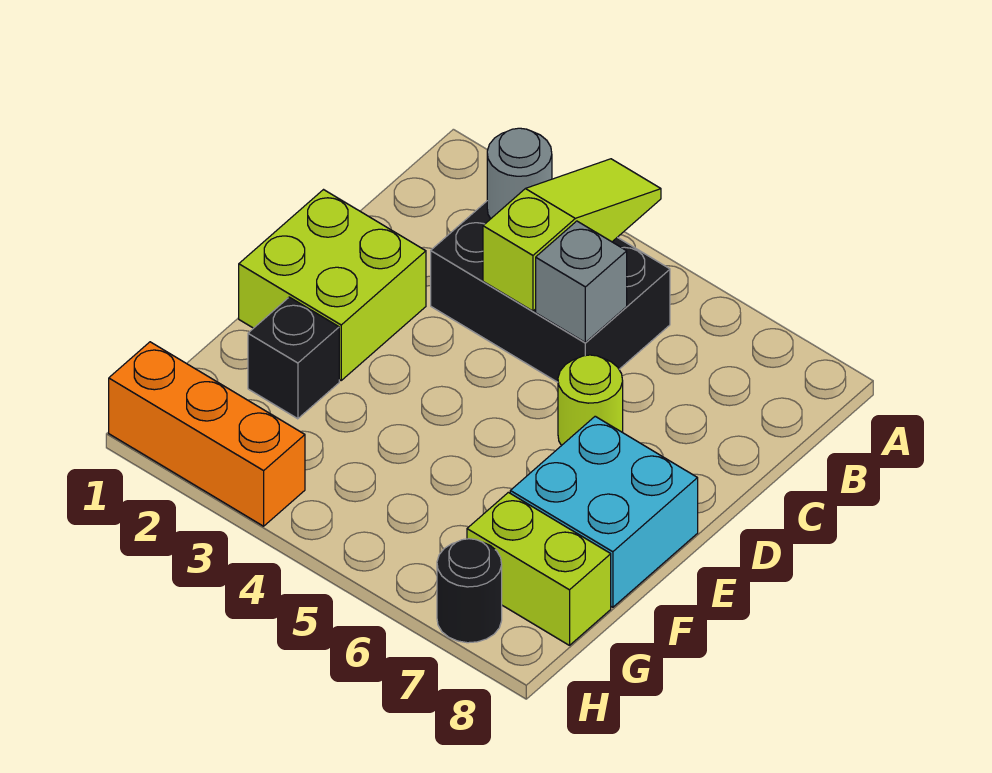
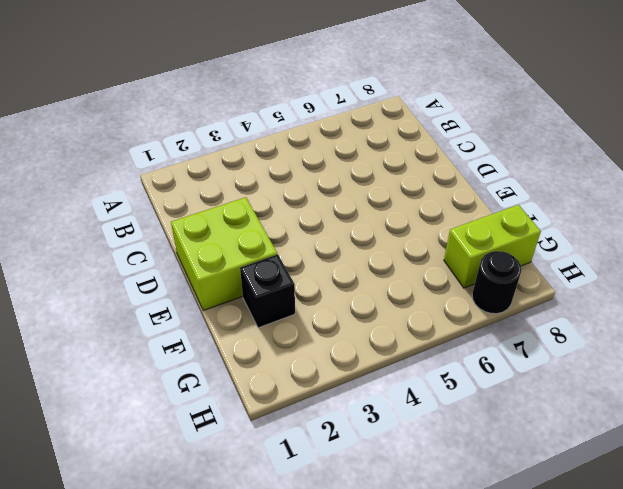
none -> black brick B3:C5 level 1
none -> lime round brick D6 level 1

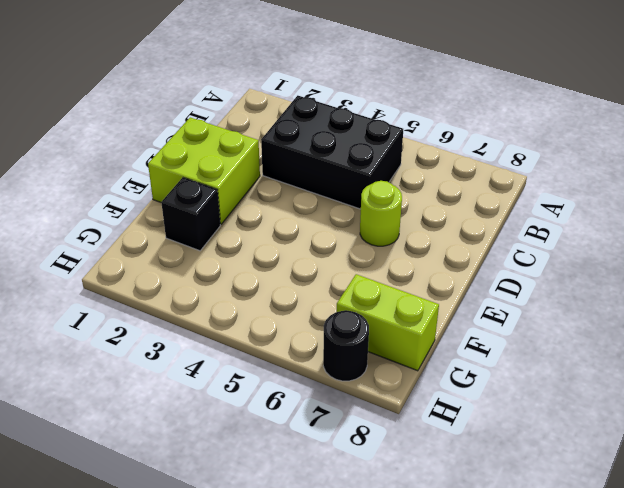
none -> cyan brick E7:F8 level 1
none -> orange brick H1:H3 level 1

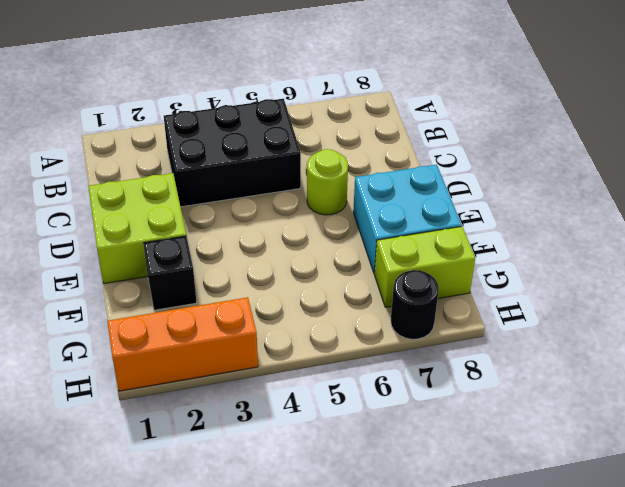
none -> lime slope A4:C4 level 2 top C
none -> grey round brick B3 level 2

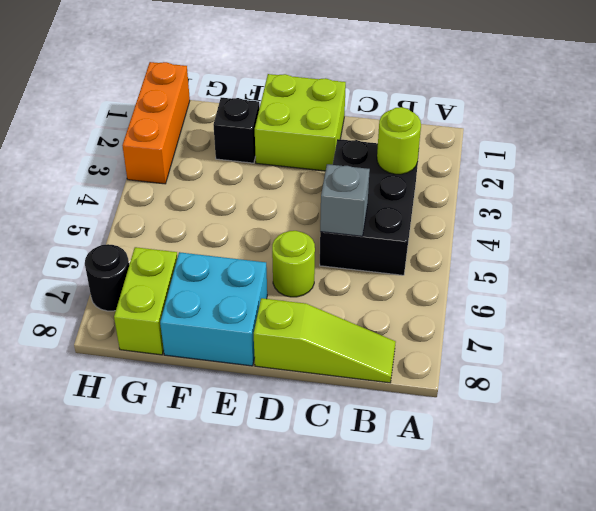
lime round brick B3 level 2 -> grey round brick B3 level 2
lime slope B8:D8 level 1 top D -> lime slope A4:C4 level 2 top C

